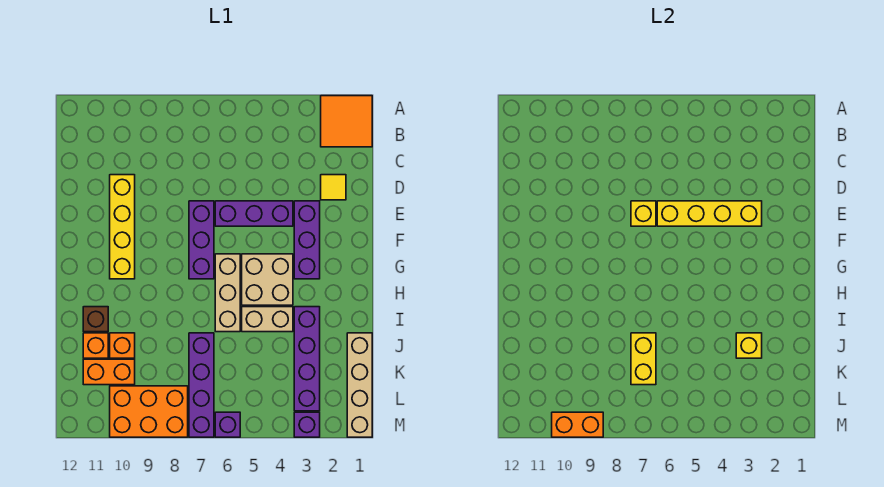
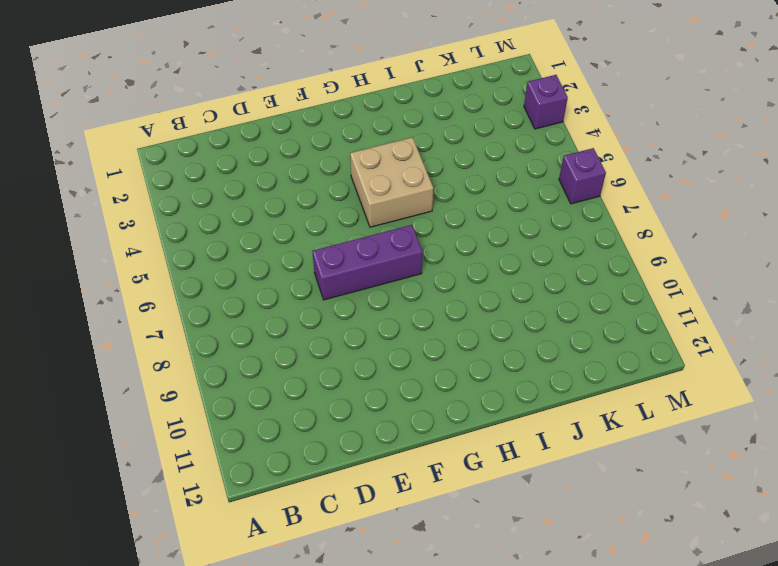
none -> orange tile A1:B2 level 1
none -> yellow tile D2 level 1
none -> yellow brick D10:G10 level 1

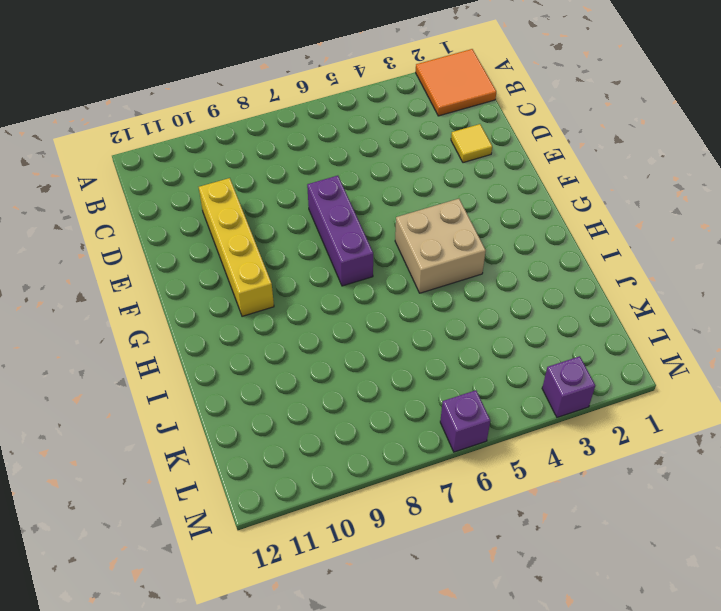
none -> purple brick E3:G3 level 1
none -> purple brick E4:E6 level 1
none -> tan brick G6:I6 level 1

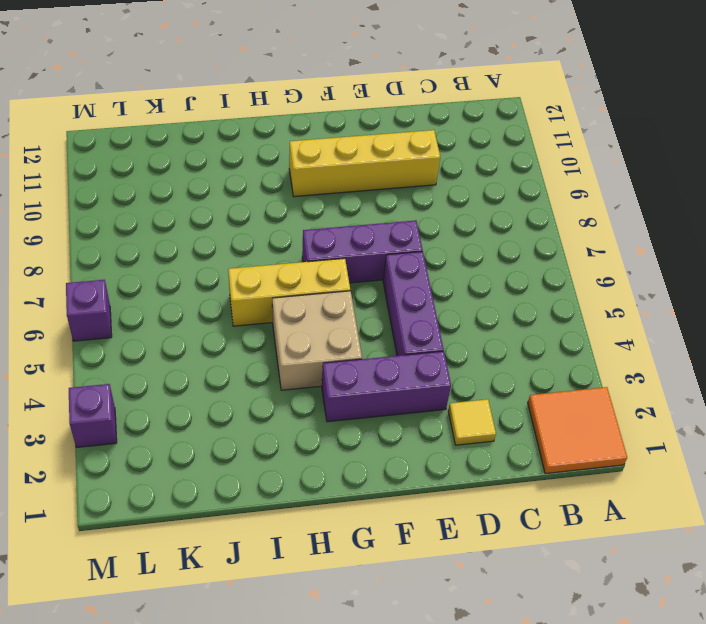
yellow brick G6:I6 level 1 -> tan brick G6:I6 level 1
none -> purple brick I3:L3 level 1
none -> tan brick I4:I5 level 1
none -> brown brick I11 level 1

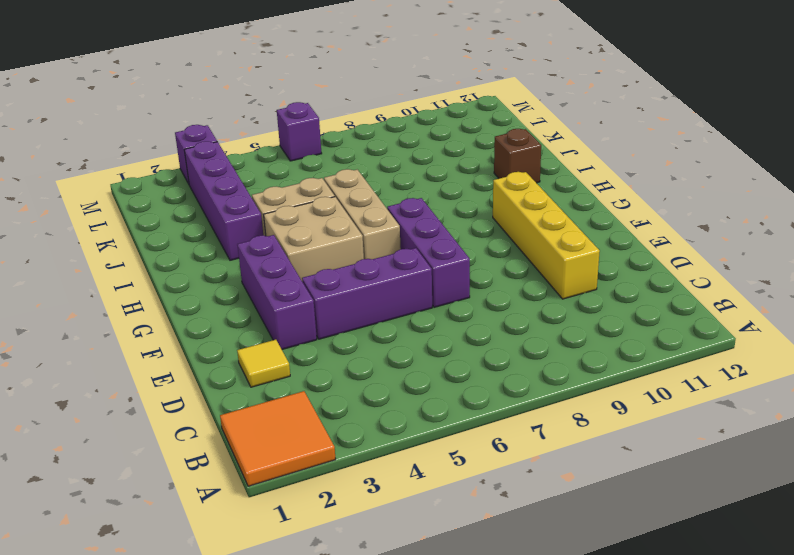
none -> tan brick J1:M1 level 1
none -> purple brick J7:M7 level 1
none -> orange brick J10 level 1

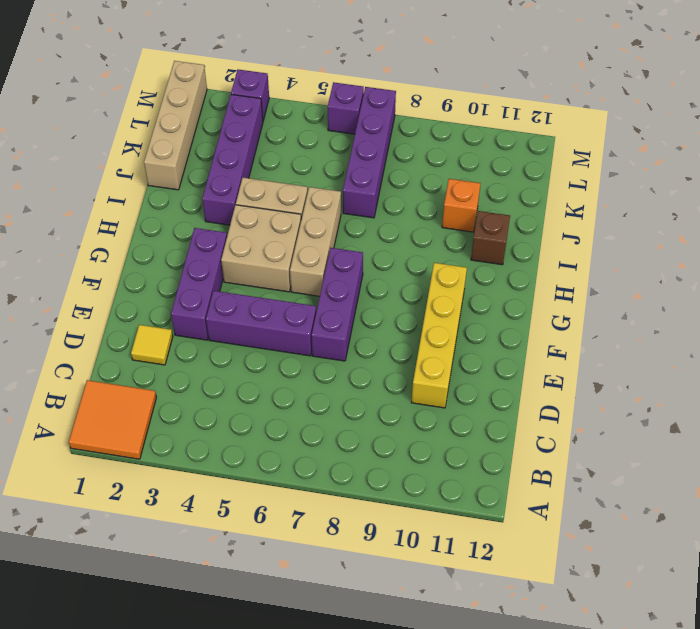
none -> orange brick J11 level 1
none -> orange brick K10:K11 level 1
none -> orange brick L8:M10 level 1

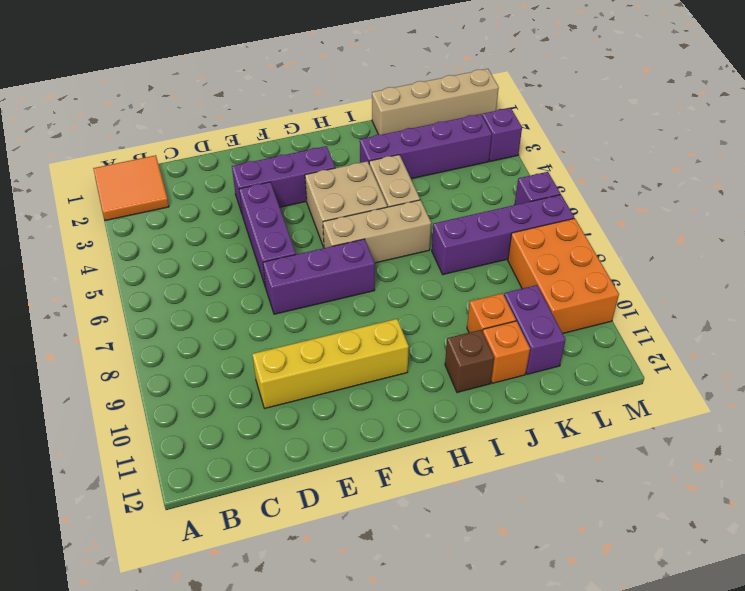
purple brick K10:K11 level 1 -> orange brick K10:K11 level 1
none -> yellow tile D2 level 1
none -> yellow brick E3:E6 level 2
none -> yellow brick E7 level 2

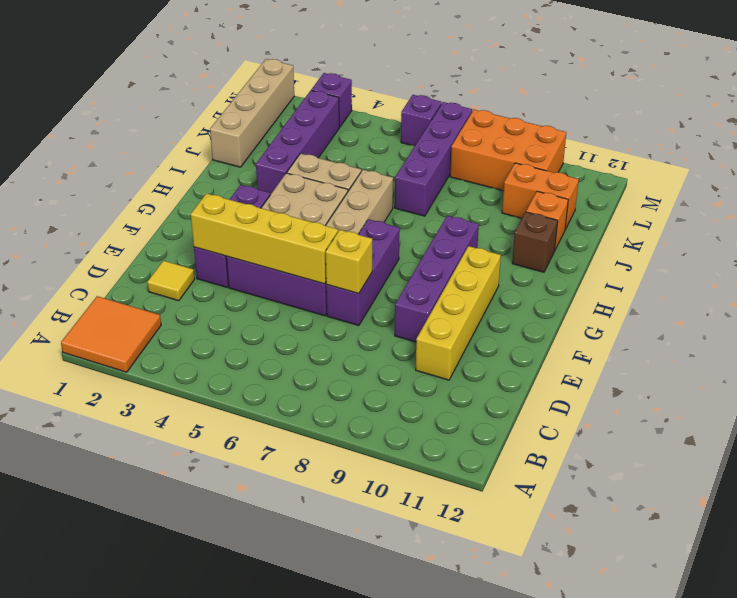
purple brick E9:H9 level 1 -> none
none -> orange brick J10 level 1
none -> yellow brick J3 level 2
none -> yellow brick J7:K7 level 2

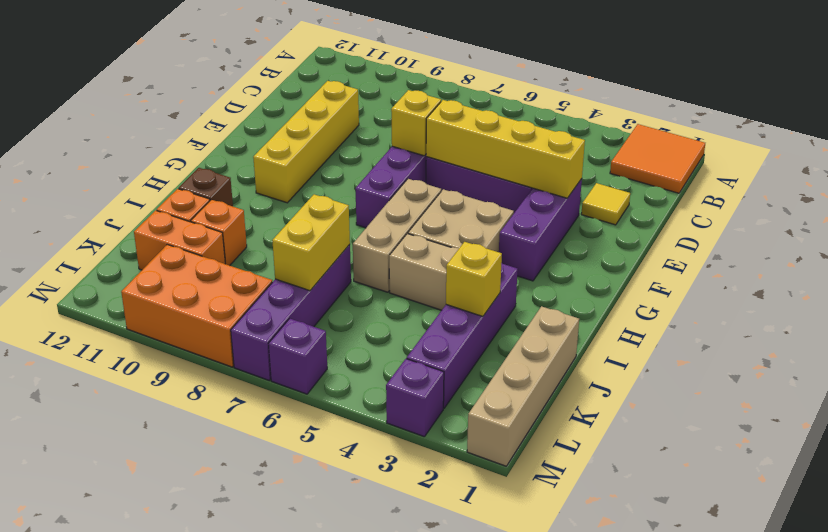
none -> orange brick M9:M10 level 2

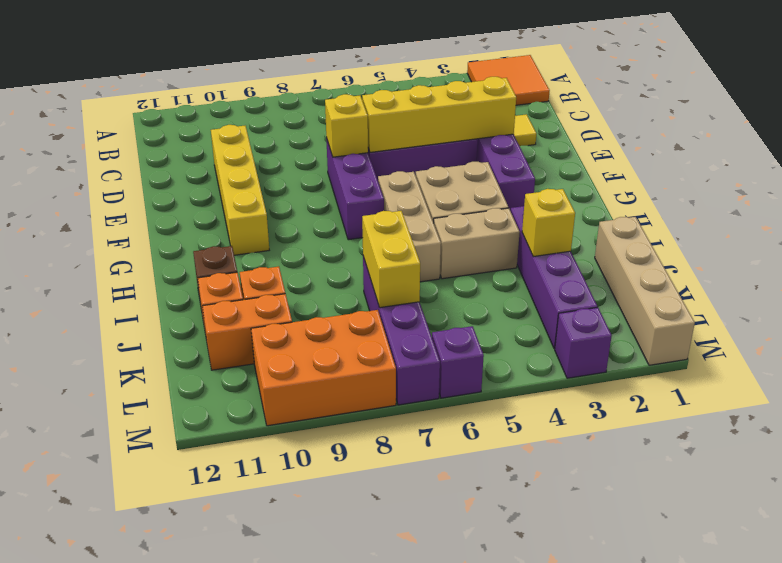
none -> orange brick M9:M10 level 2

